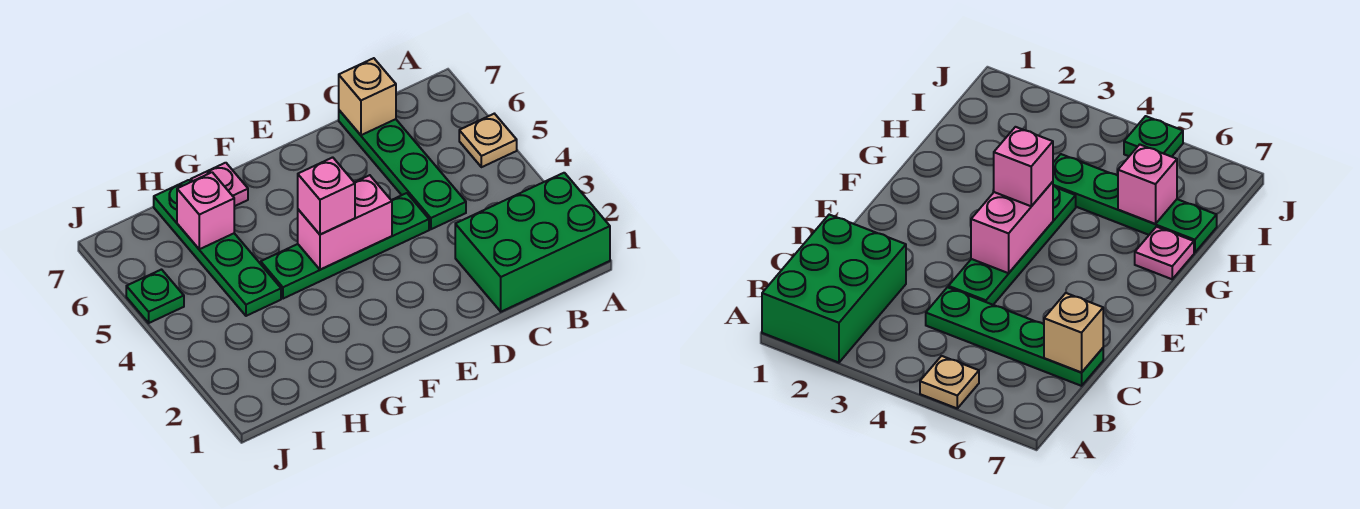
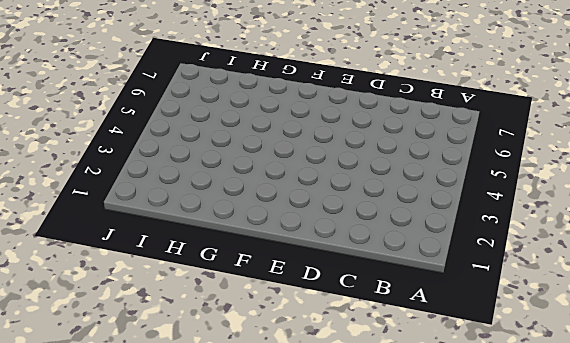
none -> green brick A1:C2 level 1
none -> tan plate A5 level 1

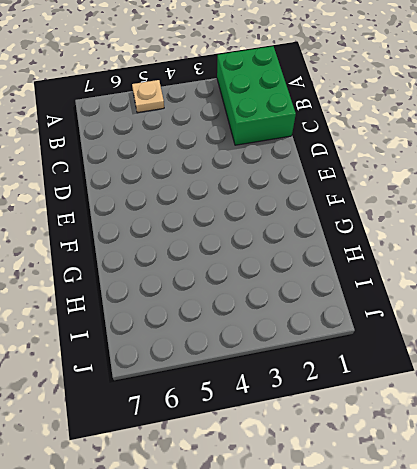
none -> green plate C4:C7 level 1
none -> green plate D4:G4 level 1

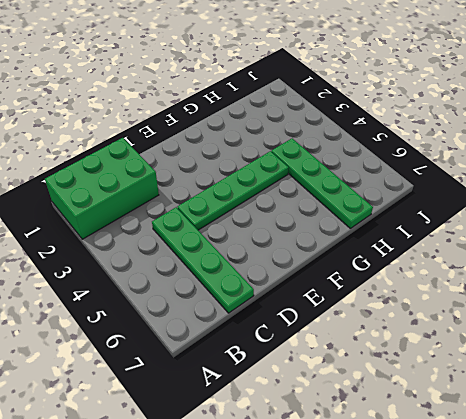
none -> tan plate A5 level 1
none -> pink plate G7 level 1

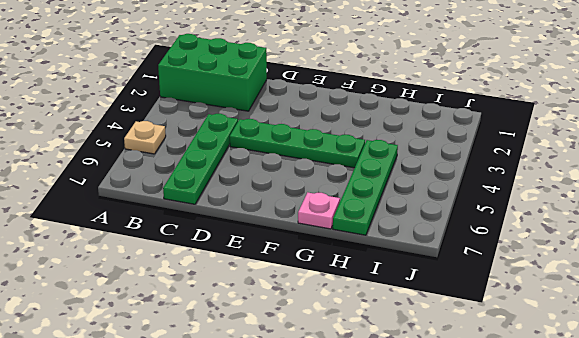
none -> green plate J5 level 1
none -> tan brick C7 level 2

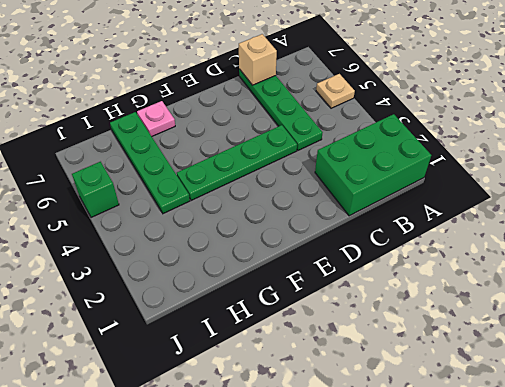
green brick J5 level 1 -> green plate J5 level 1
none -> pink brick E4:F4 level 2
none -> pink brick H6 level 2

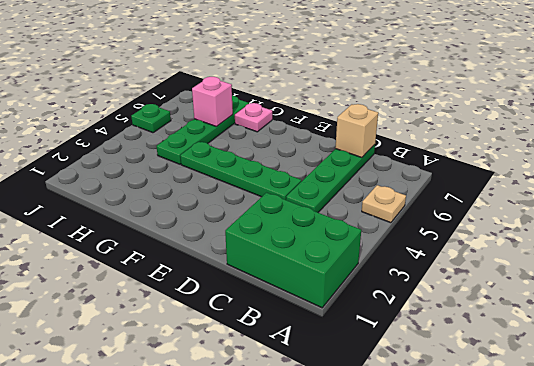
none -> pink brick E4:F4 level 2
none -> pink brick F4 level 3

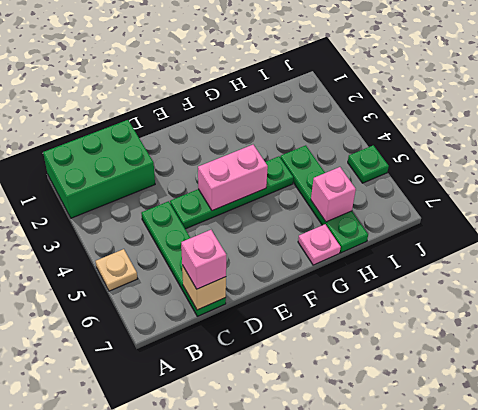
pink brick C7 level 3 -> pink brick F4 level 3

